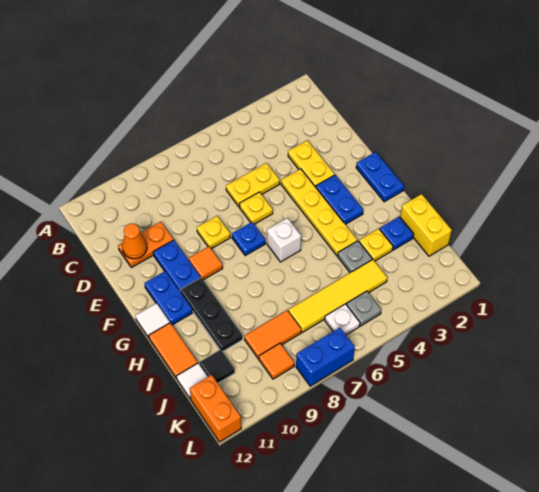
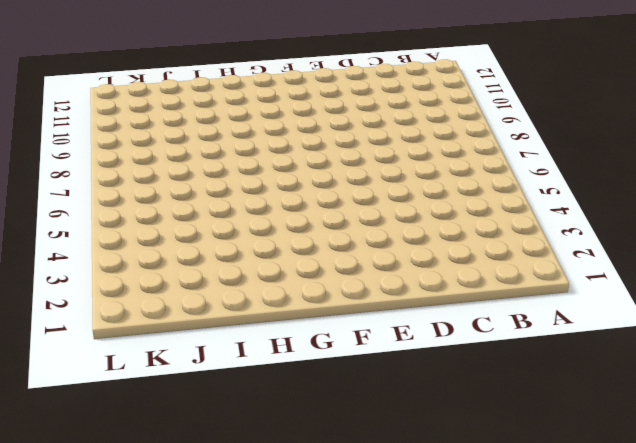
none -> yellow plate D3:E3 level 1
none -> yellow plate D5:D6 level 1
none -> orange plate D10:D11 level 1
none -> yellow plate E4:H4 level 1

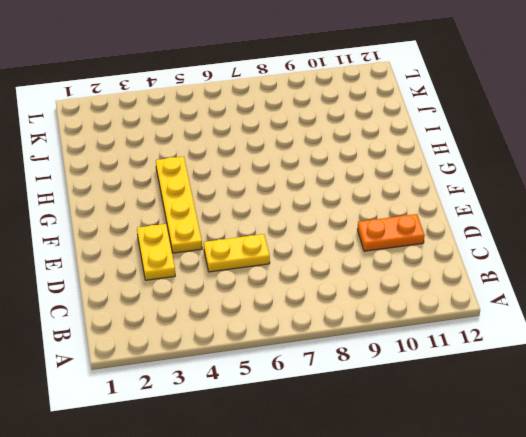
none -> yellow plate E6 level 1
none -> yellow plate E8 level 1
none -> blue plate E10:F10 level 1
none -> blue plate F1:G1 level 1

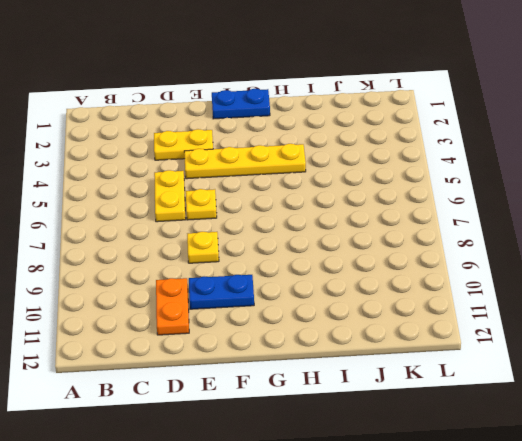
none -> blue plate F3:G3 level 1
none -> blue plate F7 level 1
none -> orange tile F9 level 1
none -> blue plate F11:G11 level 1

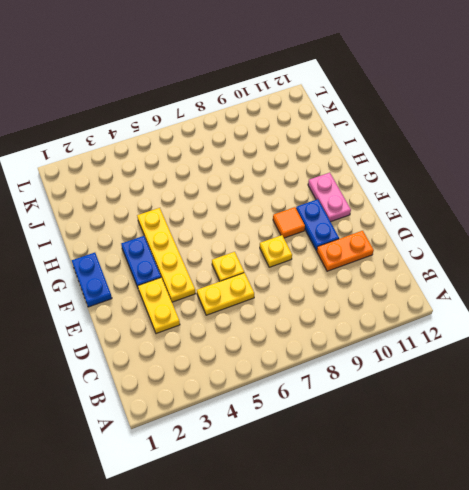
pink plate F11:G11 level 1 -> blue plate F11:G11 level 1
none -> blue plate F7 level 1
none -> white brick G6 level 1
none -> black plate G10:I10 level 1
none -> white tile G12 level 1

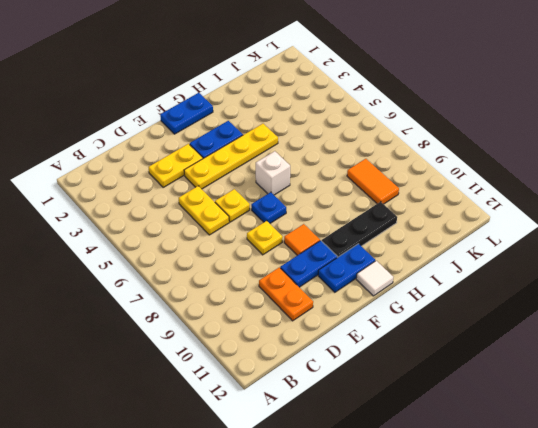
none -> orange tile H12:I12 level 1
none -> yellow brick I1:J1 level 1
none -> blue plate I2 level 1
none -> yellow plate I3 level 1

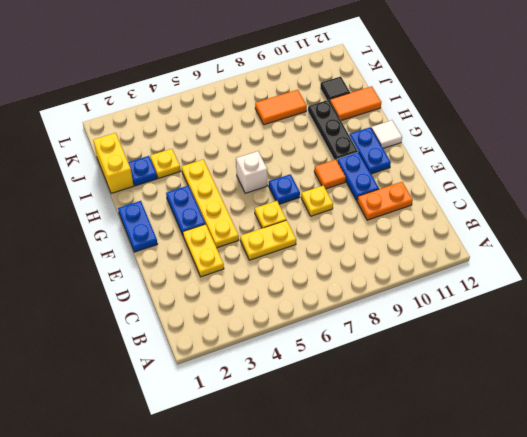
orange tile I11:I12 level 1 -> orange tile H12:I12 level 1
none -> grey plate I4 level 1
none -> yellow tile J4:J7 level 1
none -> white tile J12 level 1
none -> grey plate K5 level 1

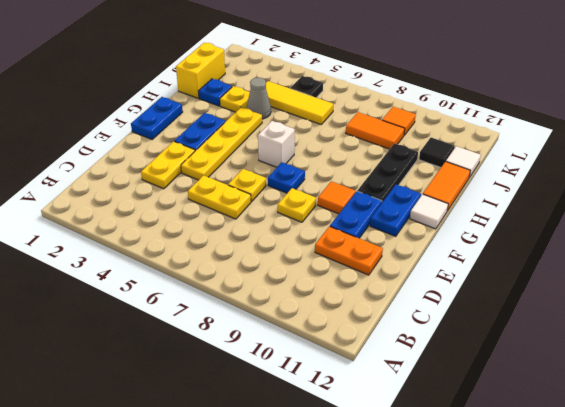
grey cone I4 level 1 -> grey plate I4 level 1
yellow tile J4:J6 level 1 -> yellow tile J4:J7 level 1
black plate K5 level 1 -> grey plate K5 level 1
none -> white plate K6 level 1
none -> orange brick K12:L12 level 1
none -> blue brick L7:L8 level 1
none -> orange cone D11 level 2

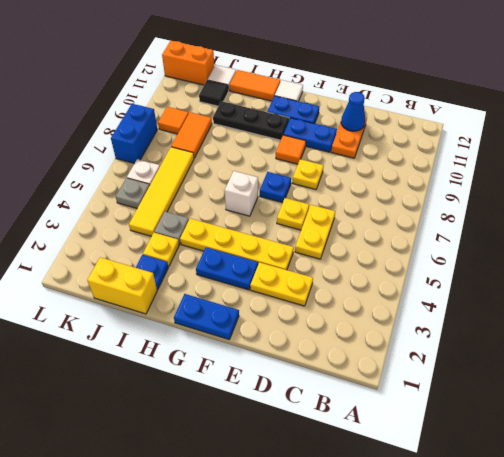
blue cone D11 level 2 -> orange cone D11 level 2

